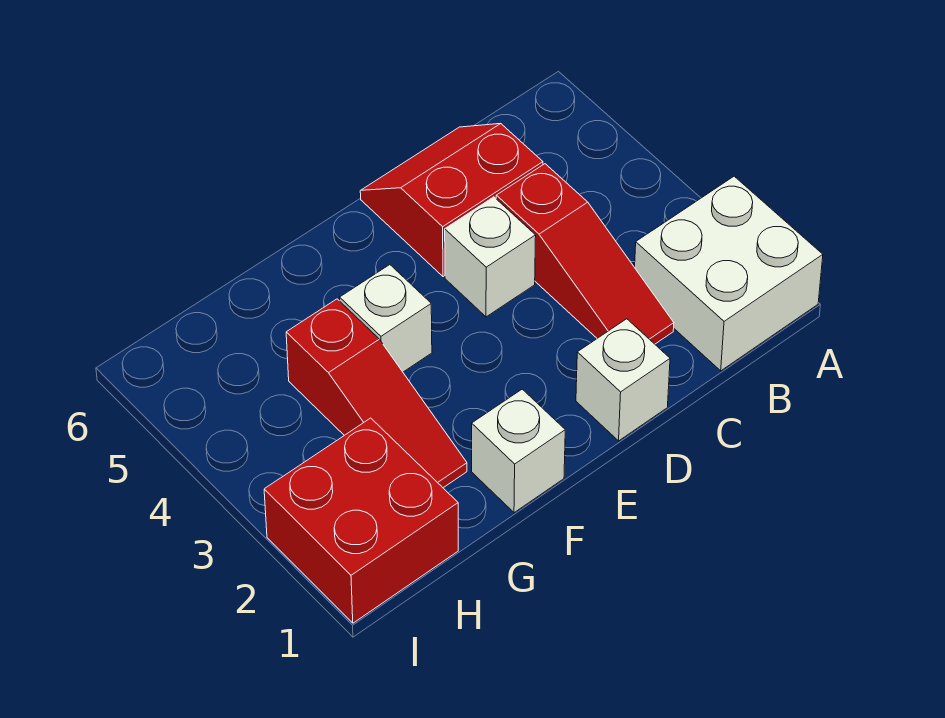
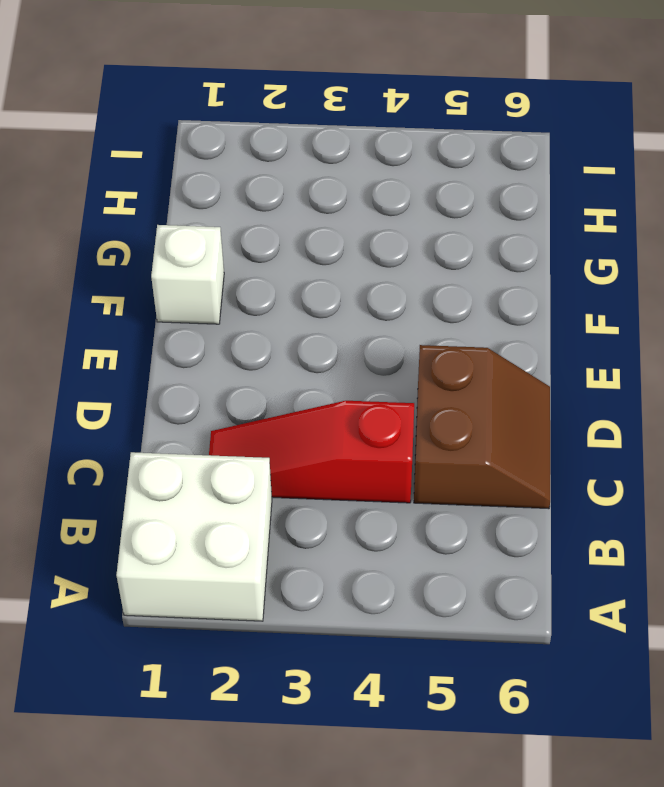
brown slope C5:D6 level 1 top 5 -> red slope C5:D6 level 1 top 5
none -> white brick D1 level 1
none -> white brick D4 level 1

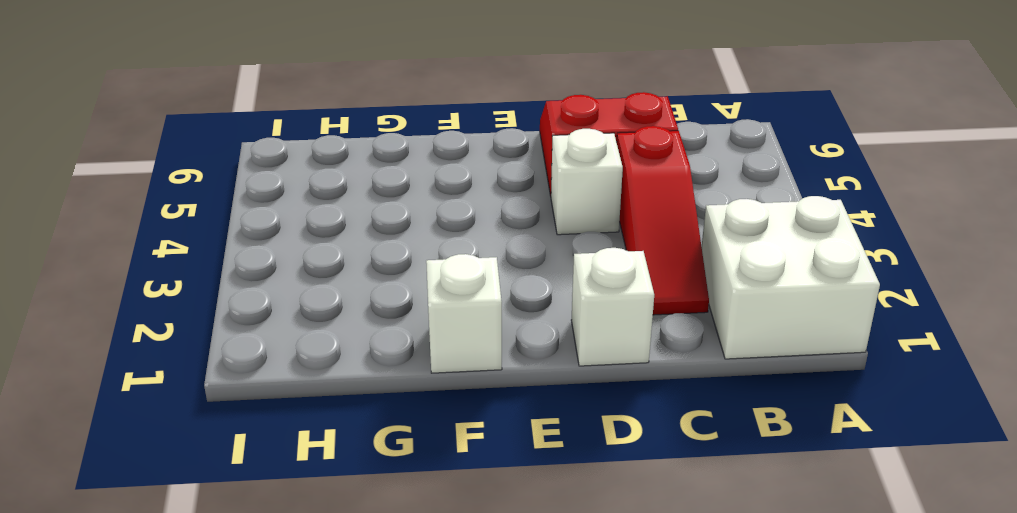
none -> white brick F4 level 1
none -> red slope G2:G4 level 1 top 4

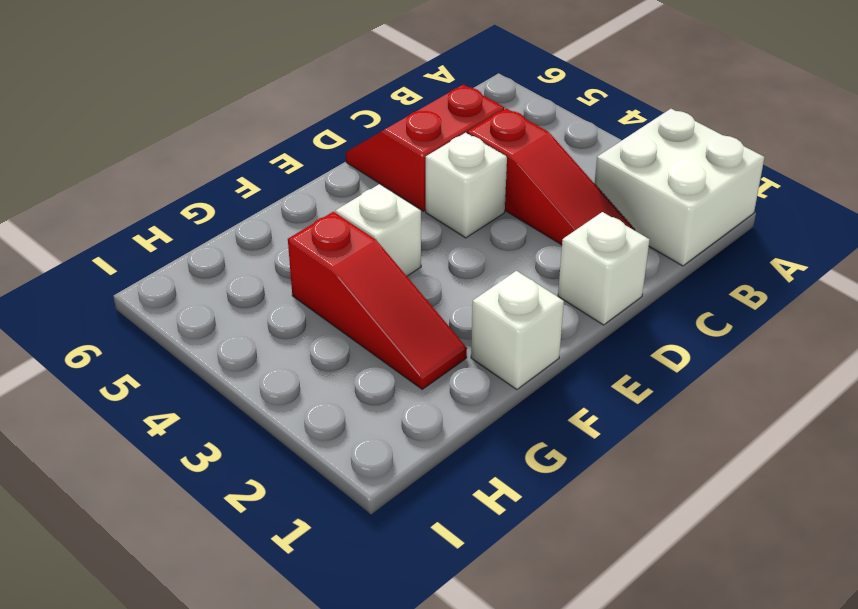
none -> red brick H1:I2 level 1

